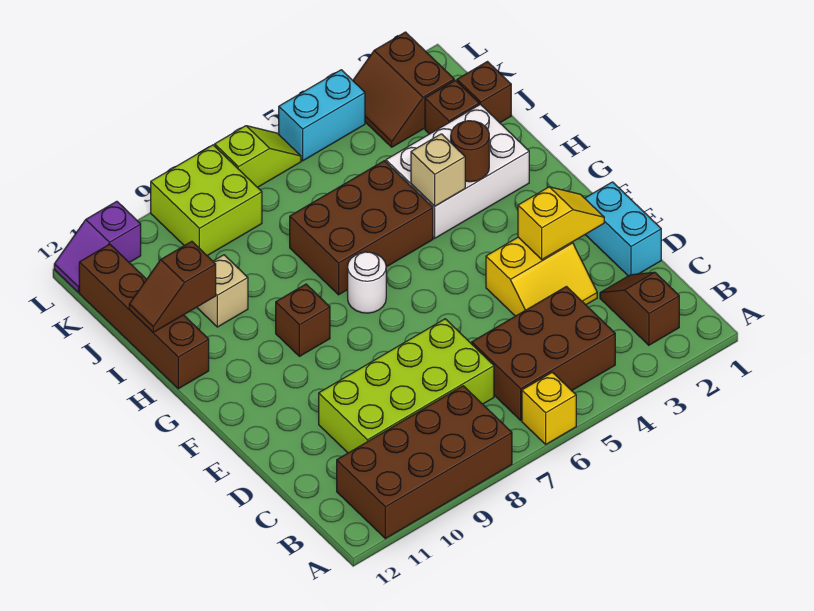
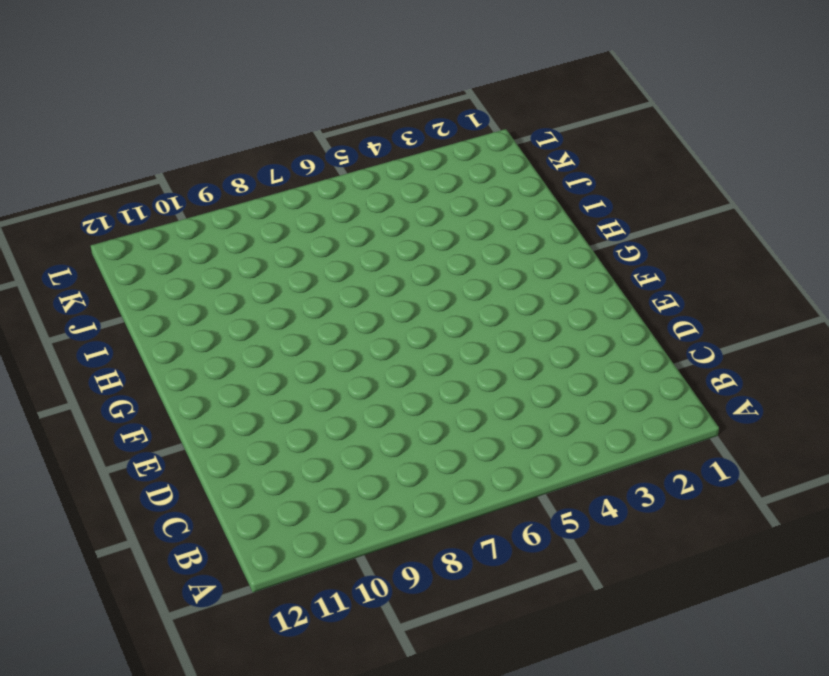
none -> yellow brick A6 level 1
none -> brown brick A8:B11 level 1
none -> brown slope B2:C2 level 1 top B

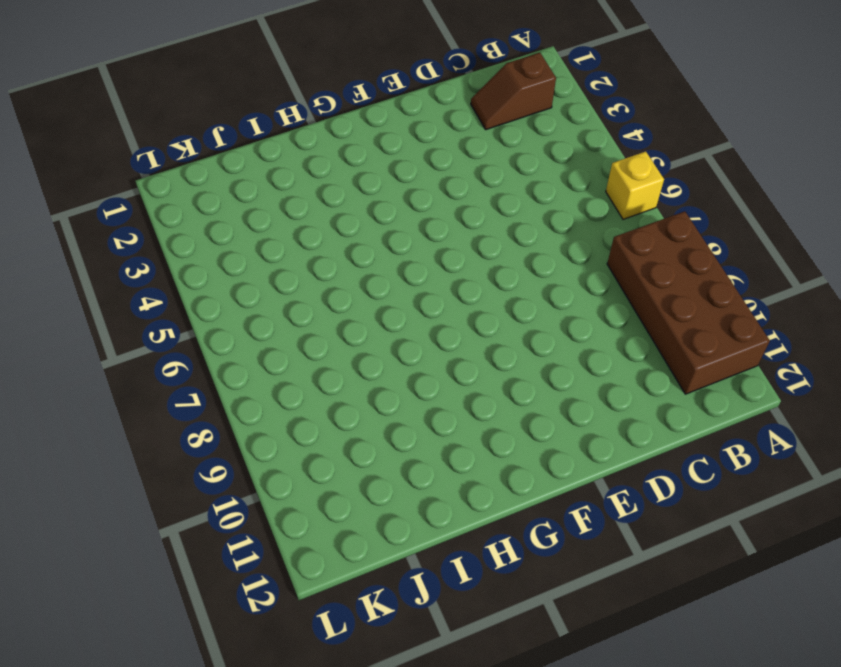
none -> brown brick B4:C6 level 1
none -> lime brick C7:D10 level 1
none -> cyan brick D1:E1 level 1

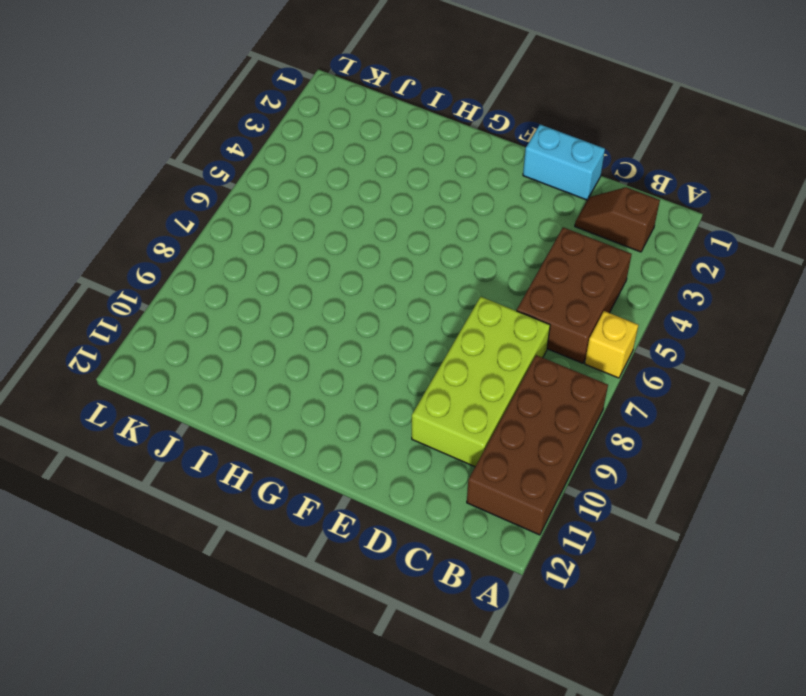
none -> yellow slope D3:E4 level 1 top E
none -> white round brick G7 level 1
none -> brown brick G9 level 1

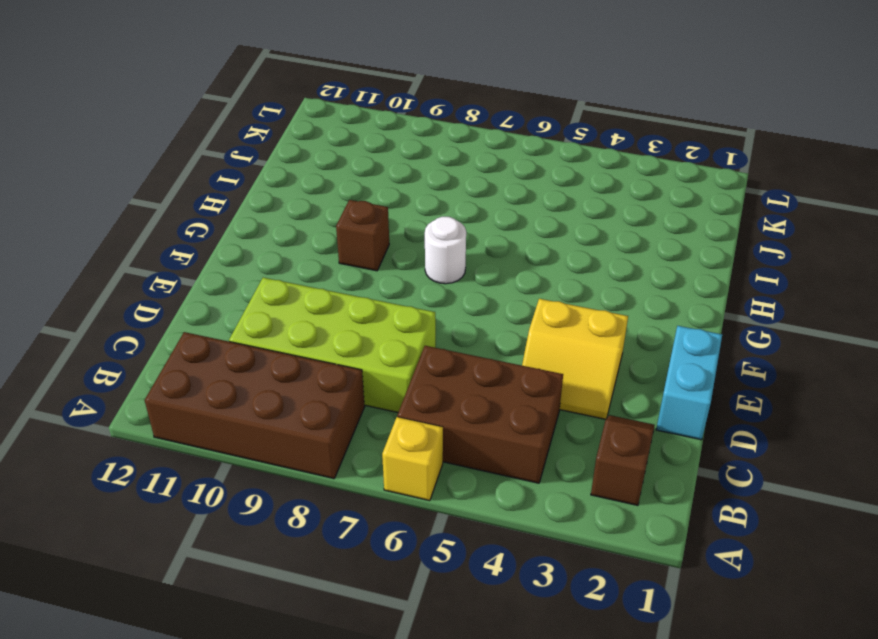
none -> white brick H2:I4 level 1
none -> brown brick H5:I7 level 1
none -> brown brick H12:K12 level 1

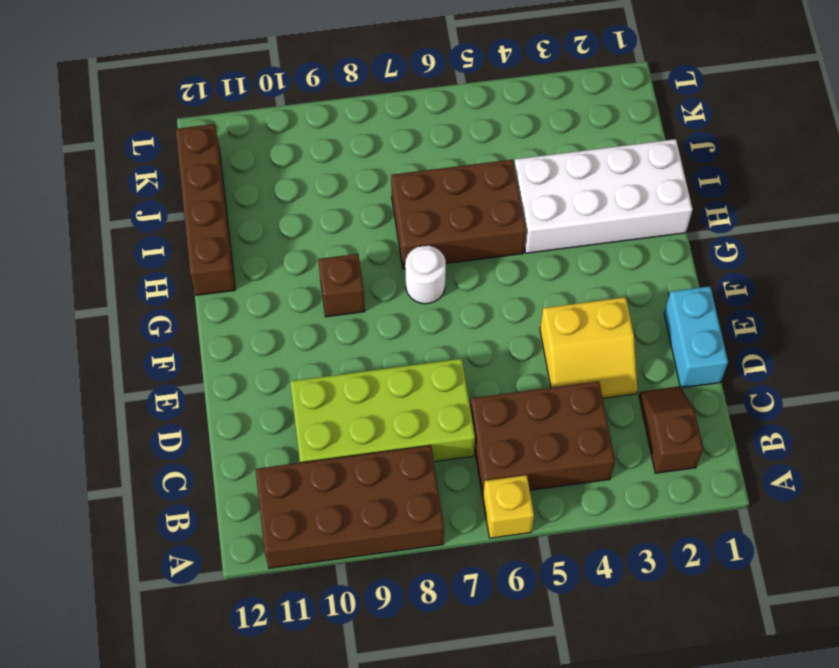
white brick H1:I4 level 1 -> white brick H2:I4 level 1
none -> tan brick I10 level 1
none -> brown brick J1 level 1
none -> brown brick J2 level 1

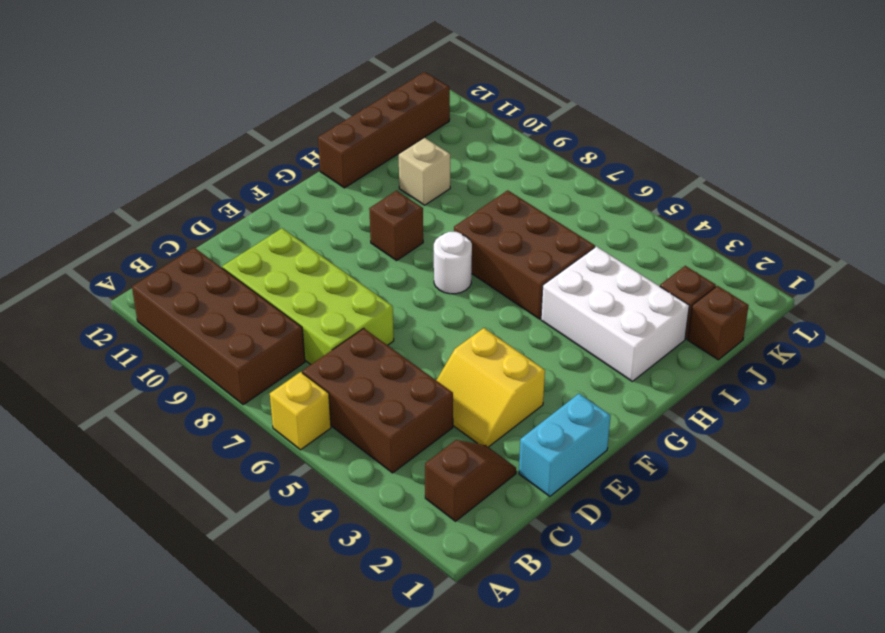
none -> brown slope K2:L3 level 1 top 2
none -> lime brick K8:L9 level 1
none -> cyan brick L4:L5 level 1

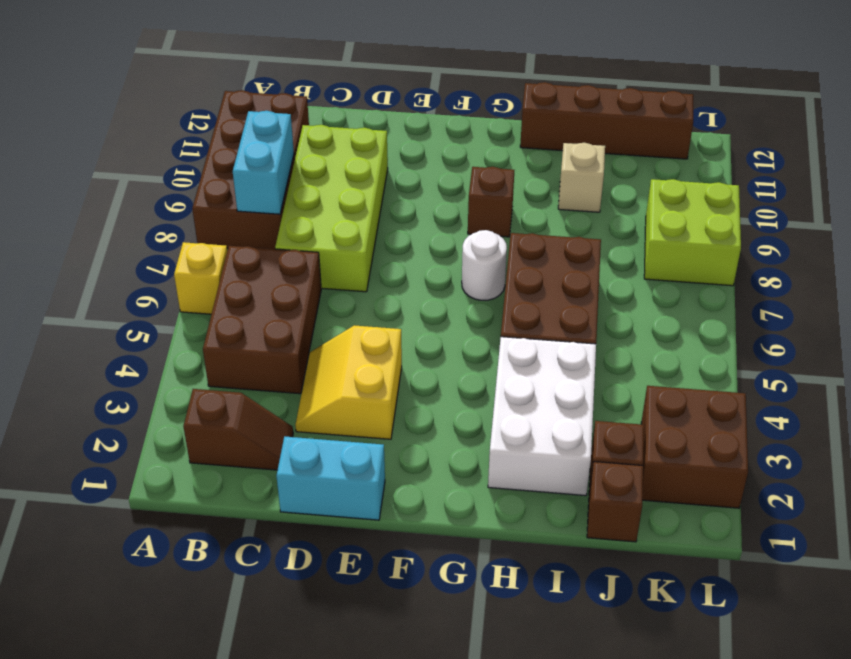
cyan brick B8:B9 level 2 -> cyan brick L4:L5 level 1
brown brick K2:L3 level 1 -> brown slope K2:L3 level 1 top 2
none -> lime slope L6:L7 level 1 top 7
none -> purple slope L11:L12 level 1 top 11
none -> yellow slope E2:E3 level 2 top 3

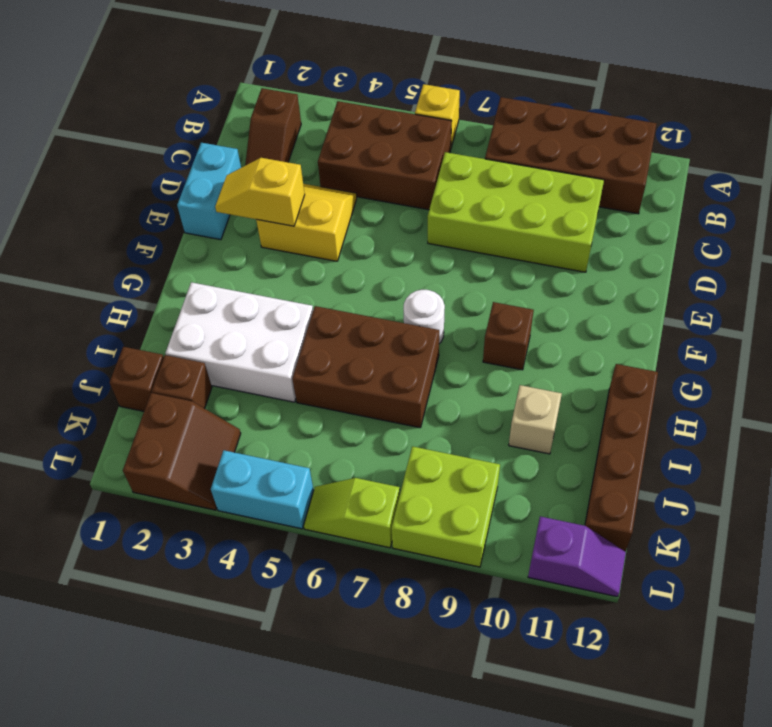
none -> brown round brick H3 level 2
none -> tan brick H4 level 2
none -> brown slope I11:I12 level 2 top 11

